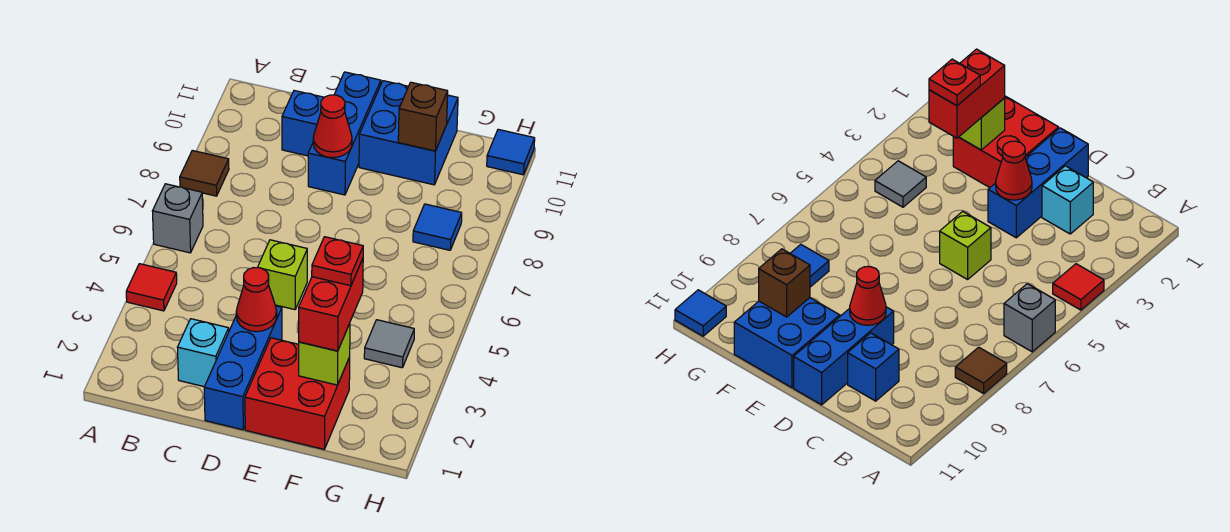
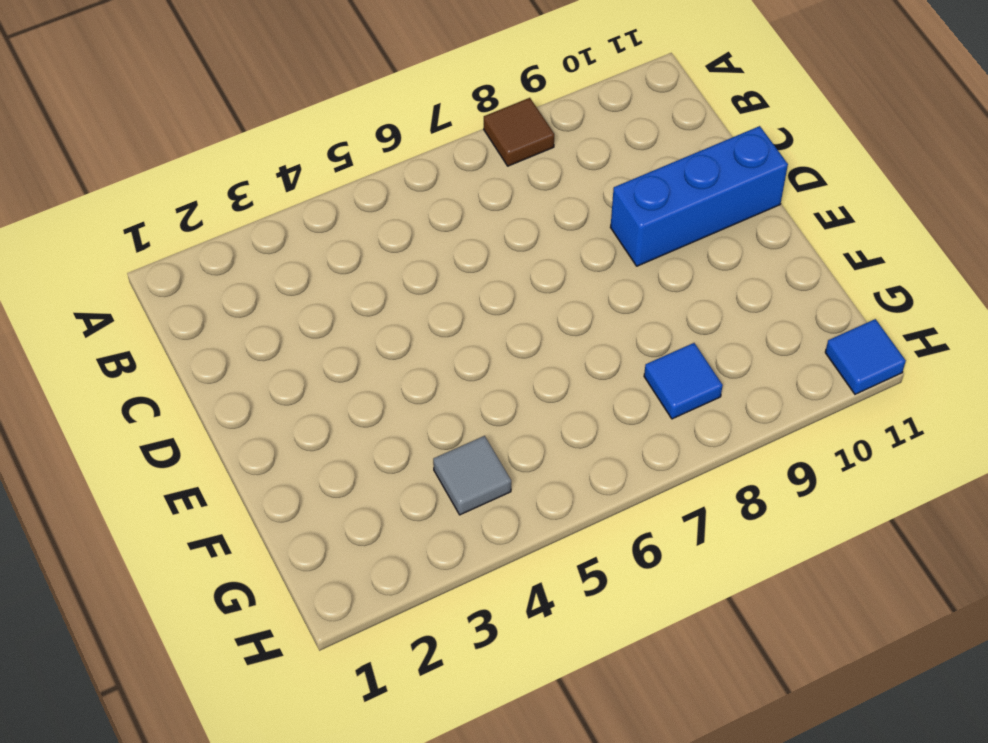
none -> red tile A4 level 1
none -> grey brick A6 level 1
none -> cyan brick C2 level 1

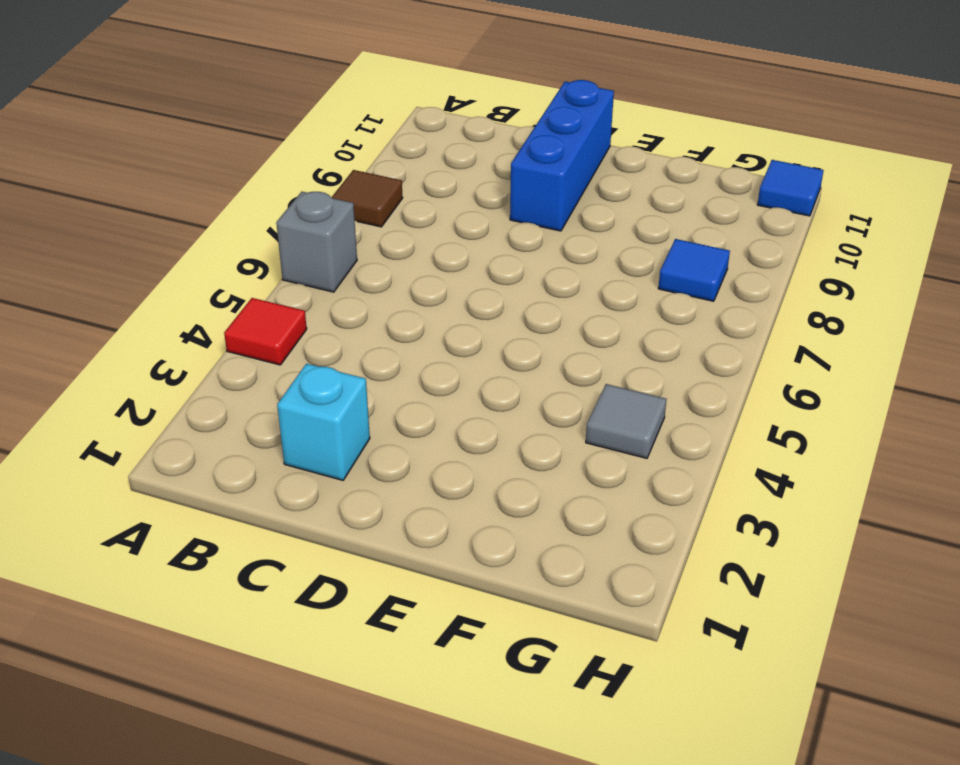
none -> blue brick C10 level 1
none -> blue brick D1:D3 level 1
none -> lime brick D5 level 1

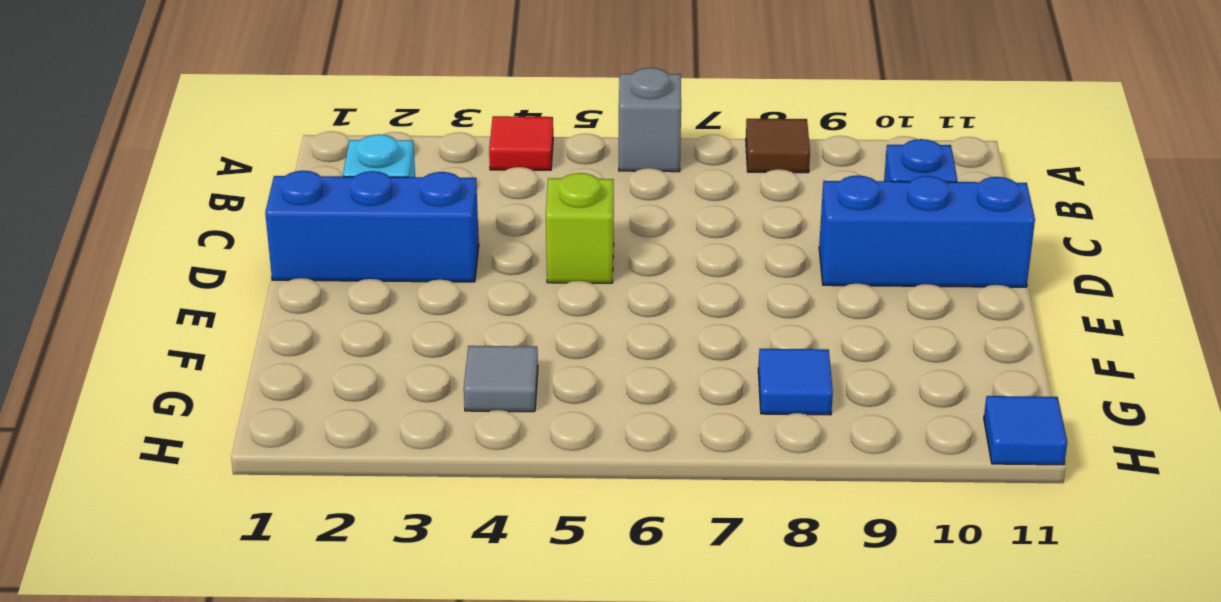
none -> red brick E1:F2 level 1
none -> blue brick E10:F11 level 1
none -> red cone D3 level 2

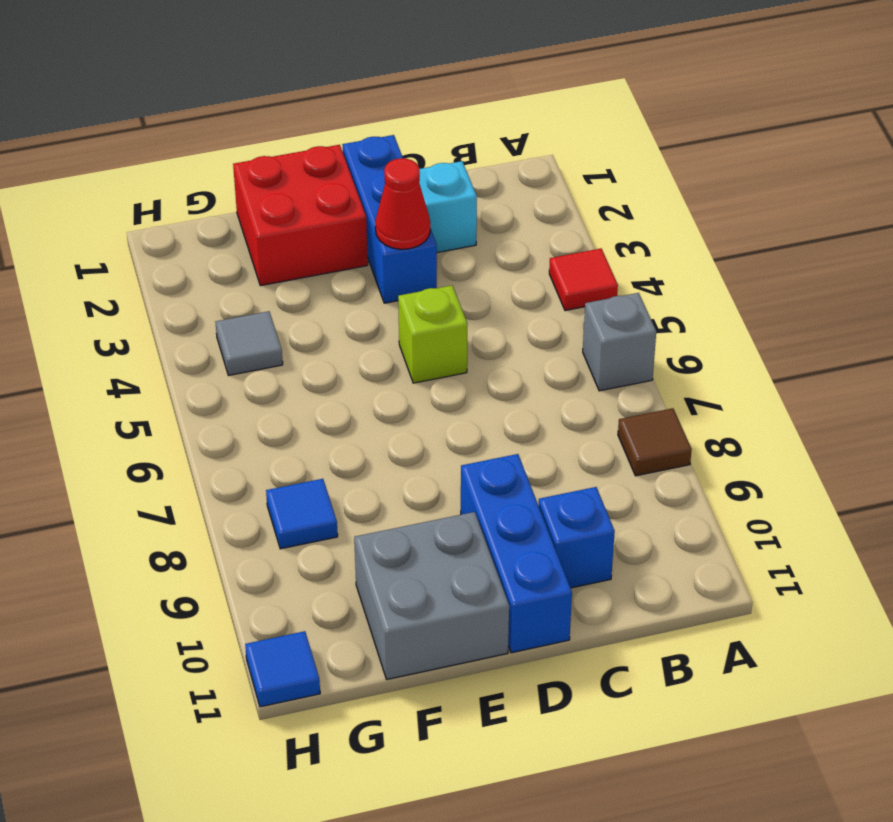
grey brick E10:F11 level 1 -> blue brick E10:F11 level 1
none -> red cone D9 level 2
none -> lime brick F2 level 2
none -> brown brick F10 level 2

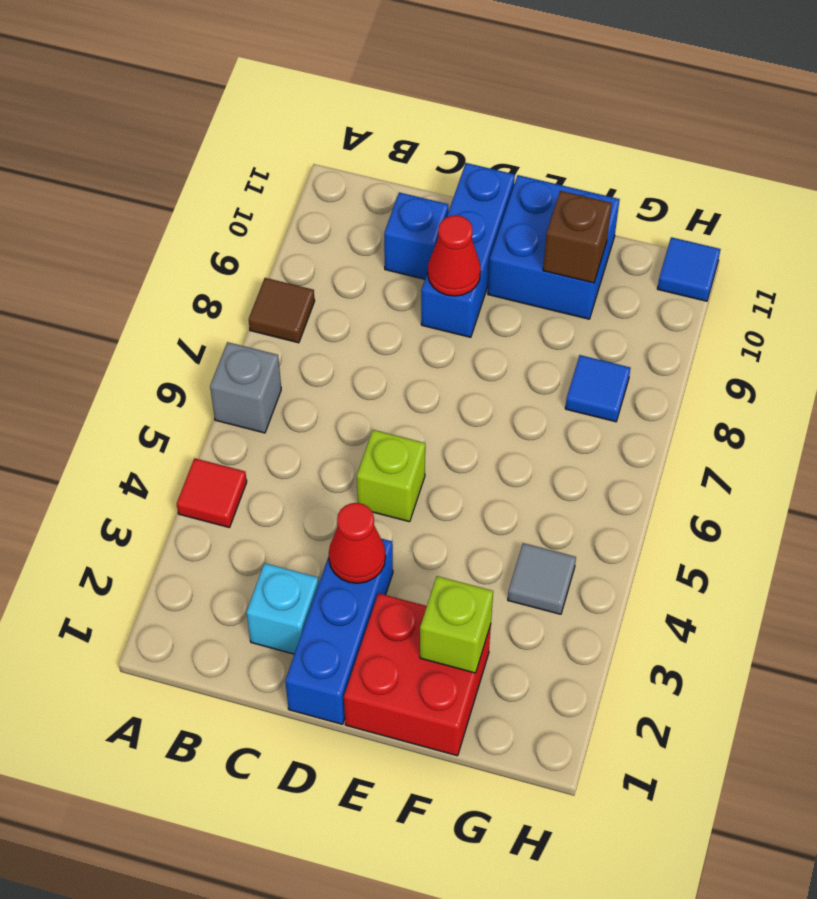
none -> red brick F2:F3 level 3
none -> red plate F3 level 4

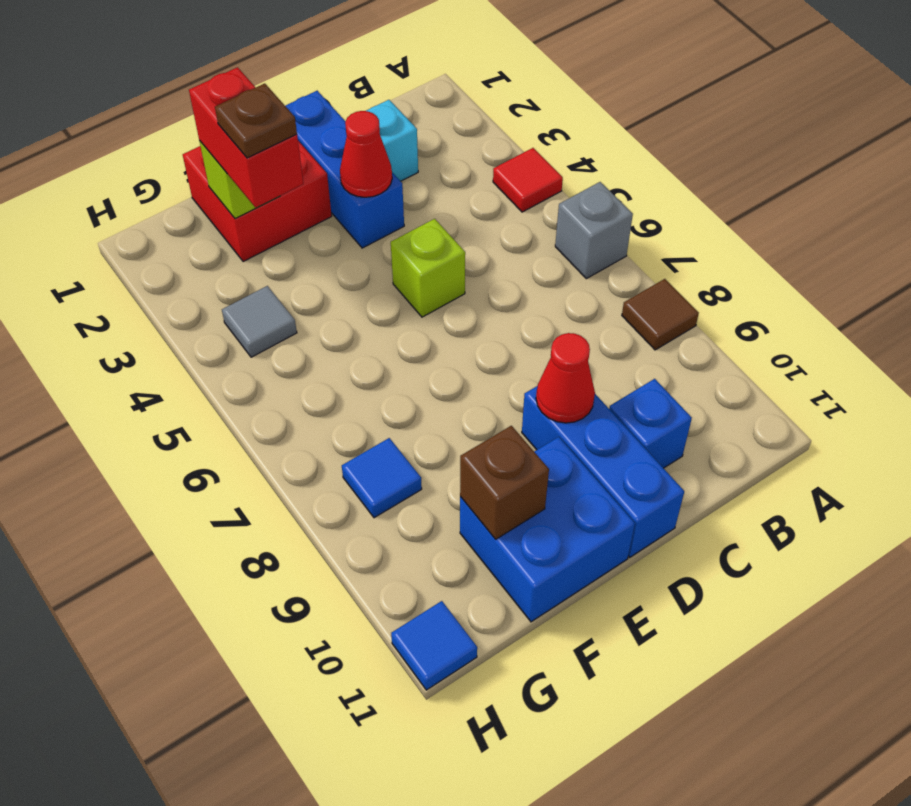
brown plate F3 level 4 -> red plate F3 level 4

